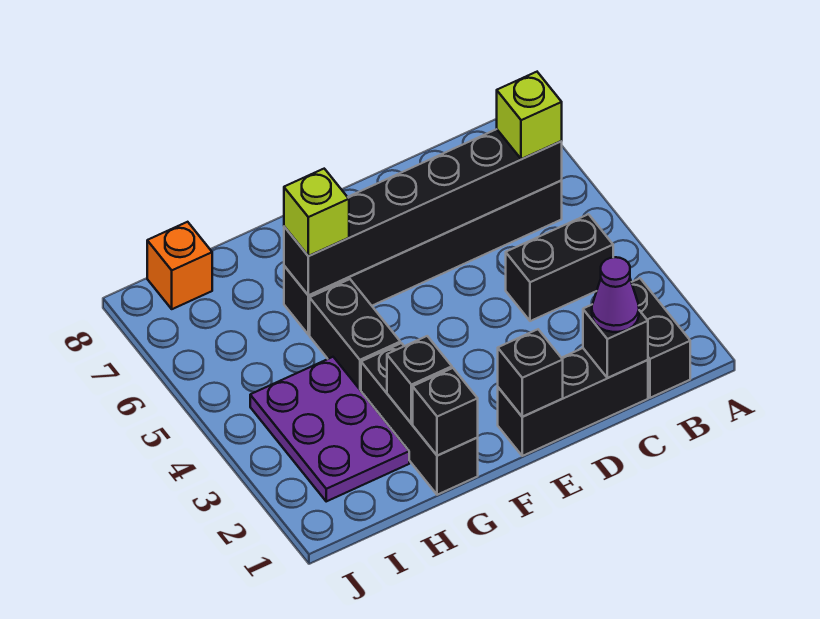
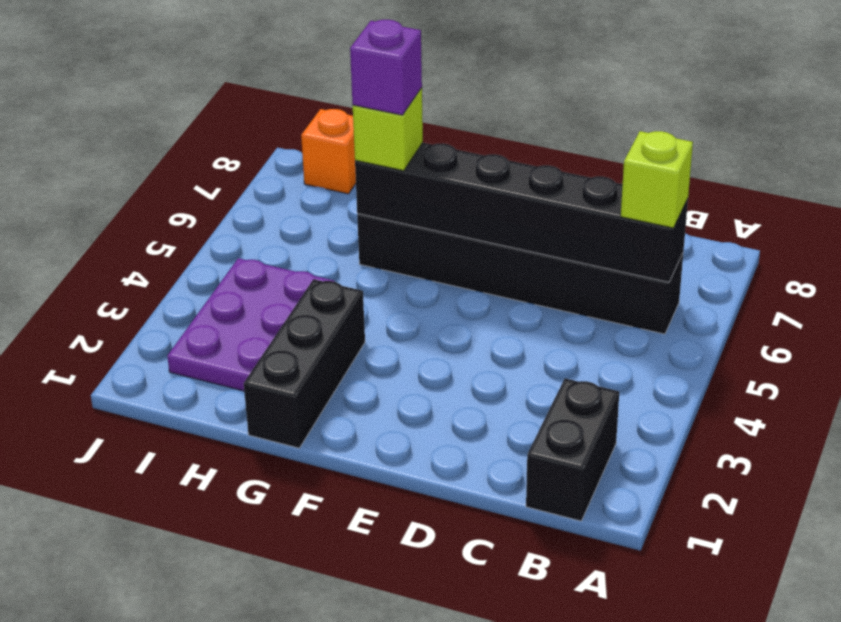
purple brick G6 level 4 -> none
none -> black brick B4:C4 level 1
none -> black brick C1:E1 level 1
none -> black brick G4:G5 level 1

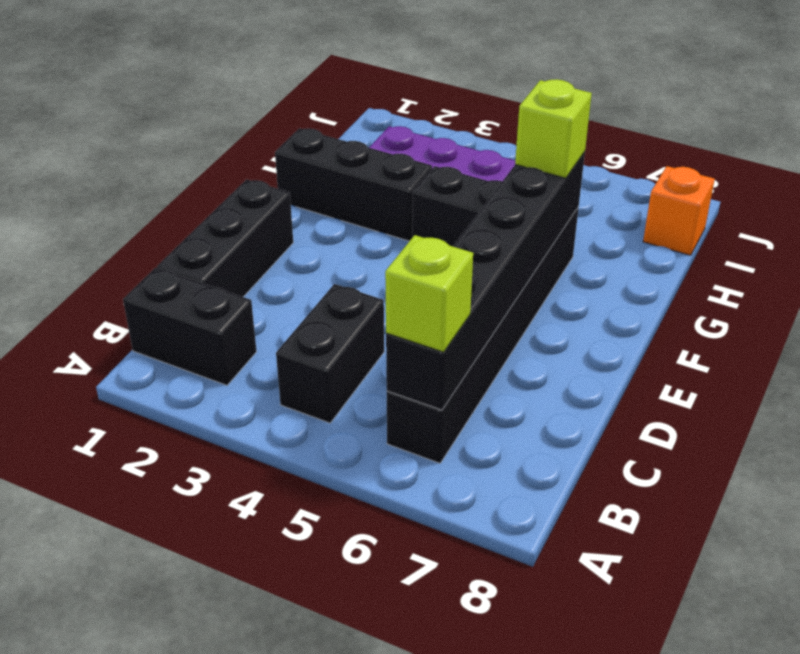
none -> black brick C1 level 2
none -> black brick E1 level 2
none -> black brick G1 level 2

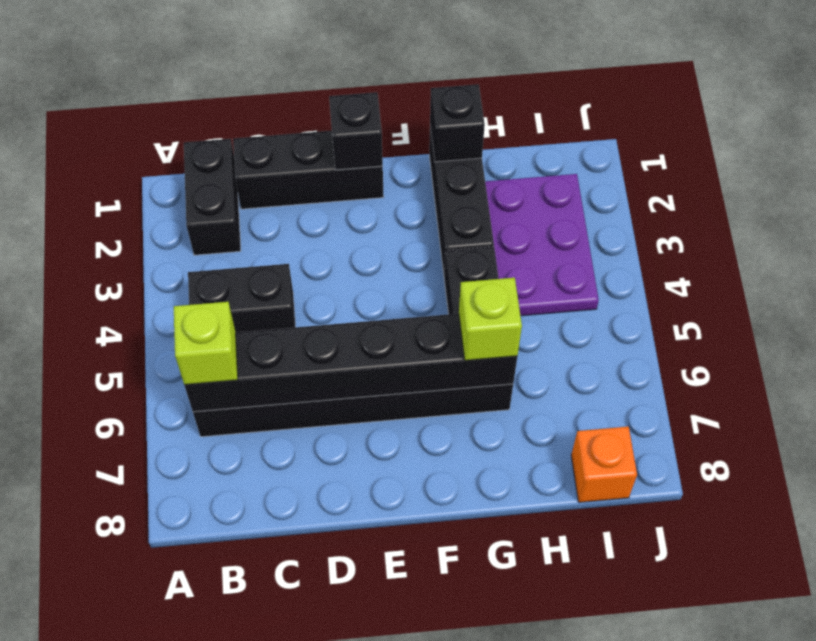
none -> black brick C1 level 2
none -> black brick G2 level 2
none -> purple cone C1 level 3

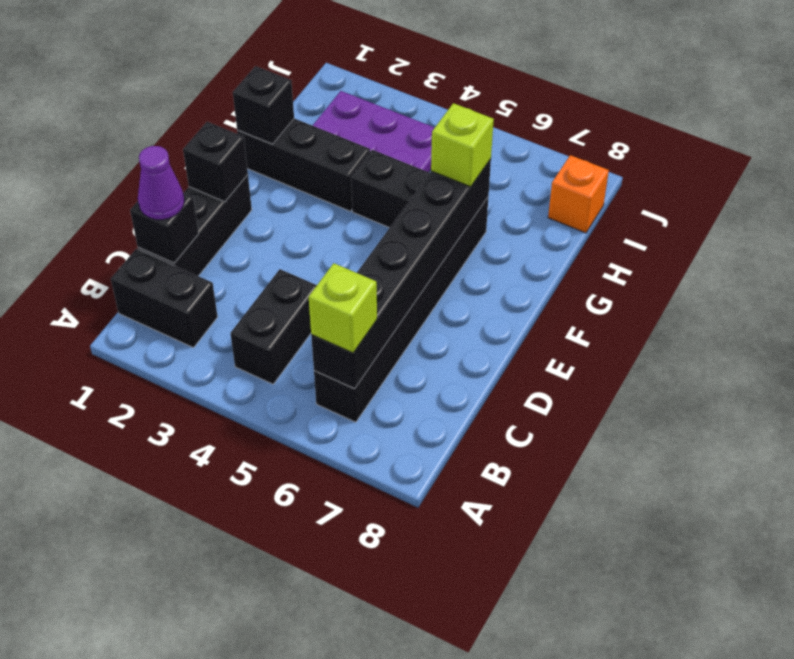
none -> black brick G2 level 2

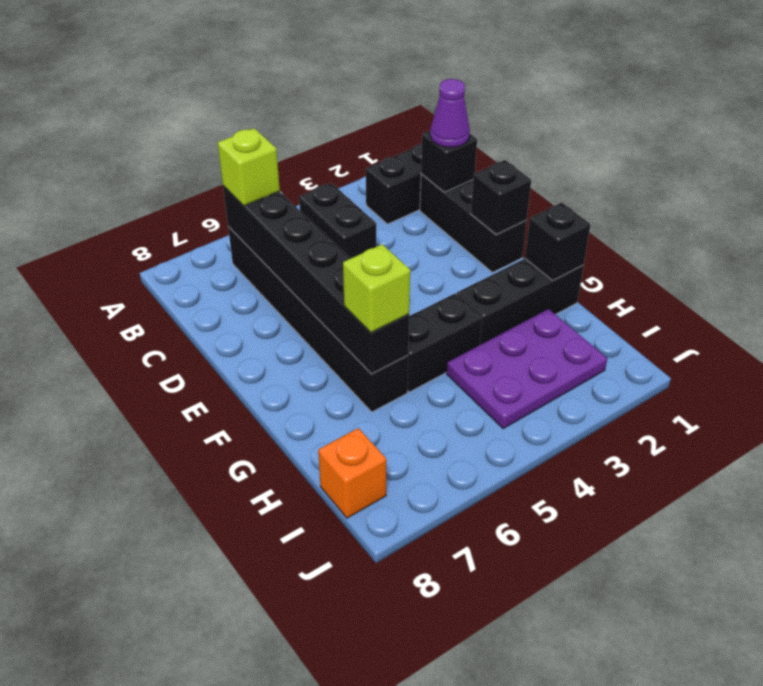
none -> black brick G2 level 2

